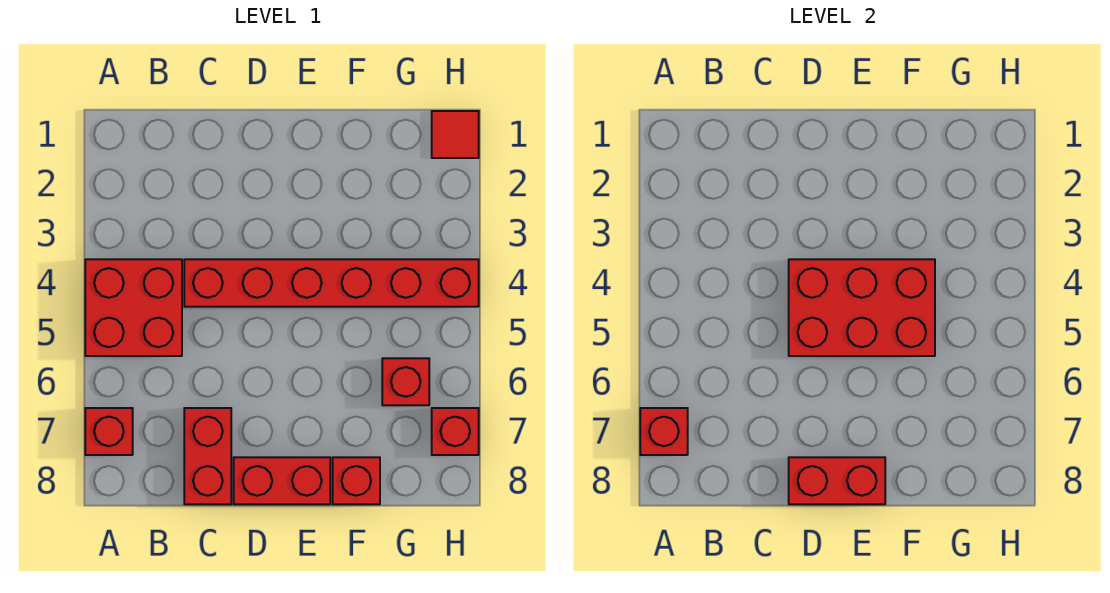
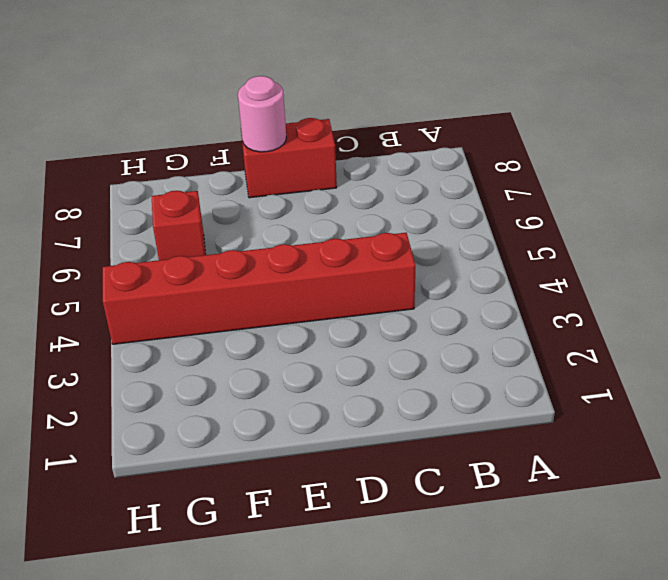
pink round brick E8 level 2 -> red brick D8:E8 level 2
none -> red brick A4:B5 level 1
none -> red brick A7 level 1
none -> red brick C7:C8 level 1

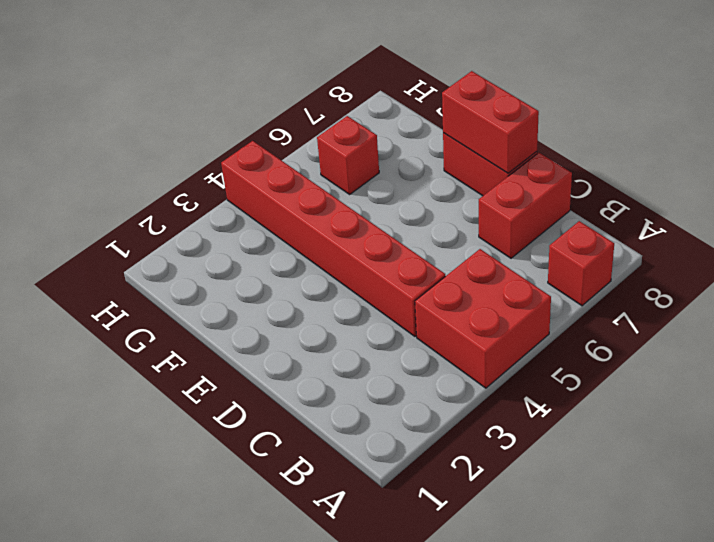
none -> red brick F8 level 1
none -> red tile H1 level 1
none -> red brick H7 level 1

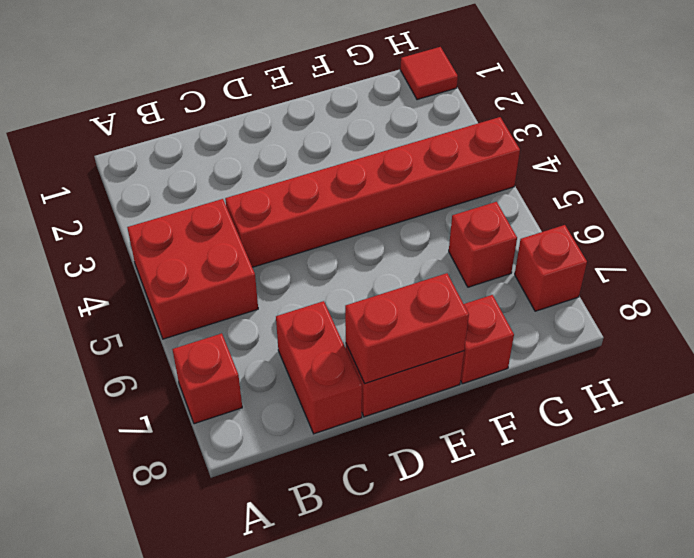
none -> red brick A7 level 2
none -> red brick D4:F5 level 2

